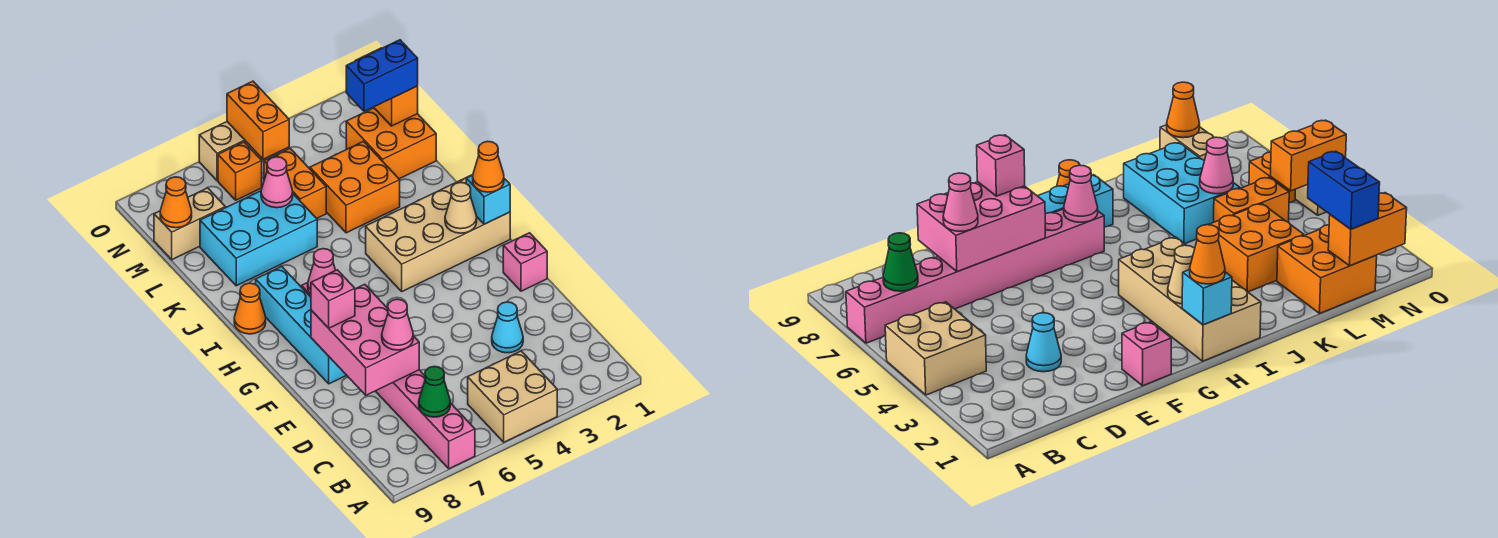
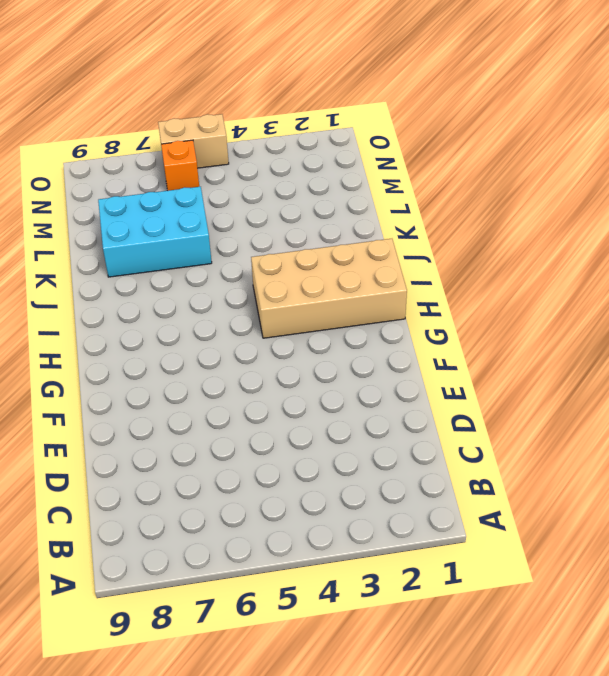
none -> tan brick A4:B5 level 1
none -> pink brick A7:H7 level 1
none -> cyan cone D3 level 1

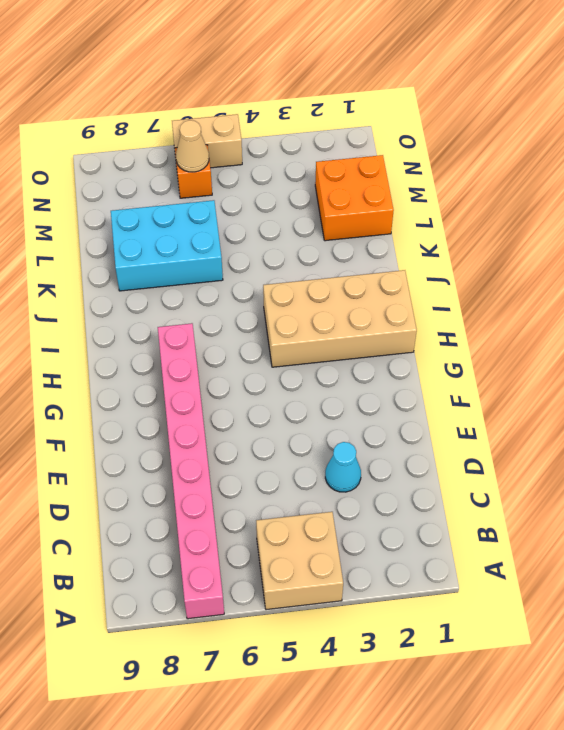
tan cone N6 level 2 -> tan cone H2 level 2
none -> pink brick F1 level 1
none -> cyan brick F8:I8 level 1
none -> orange cone I9 level 1

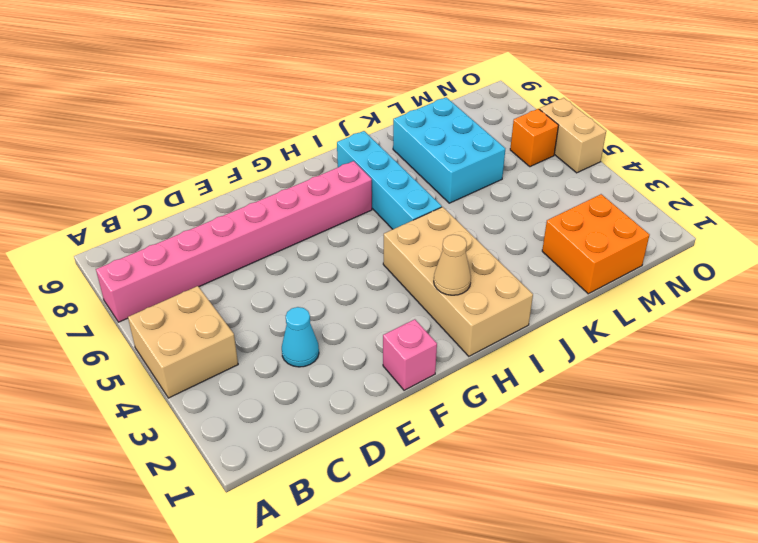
cyan brick I5:I8 level 1 -> cyan brick F8:I8 level 1
none -> orange cone I9 level 1
none -> orange brick K3:L4 level 1
none -> orange brick L5:M5 level 1

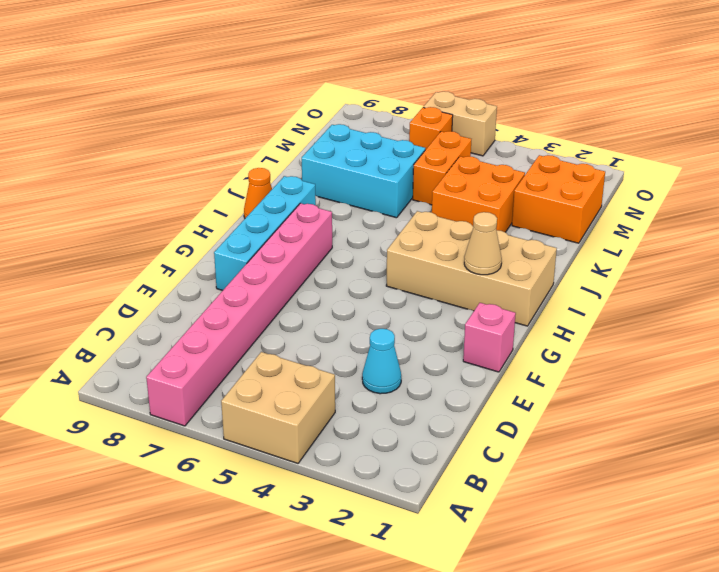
none -> tan brick M8:M9 level 1
none -> green cone B7 level 2
none -> pink brick D7:F8 level 2

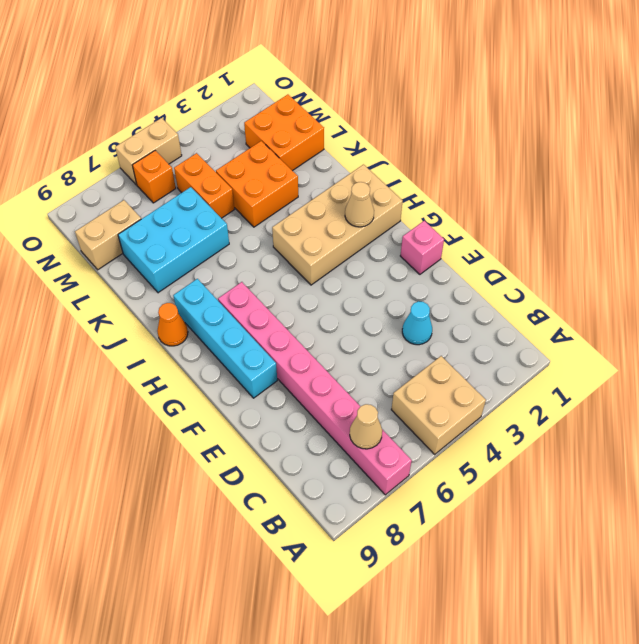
tan cone B7 level 2 -> green cone B7 level 2
none -> pink brick D7:F8 level 2
none -> cyan brick H1 level 2
none -> pink cone H7 level 2

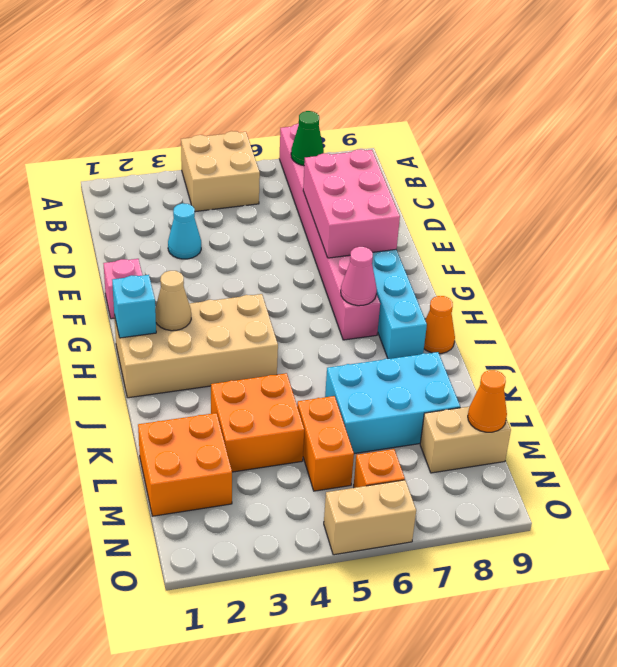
none -> pink cone L6 level 2
none -> orange brick M1:N1 level 2
none -> orange brick N5:O5 level 2

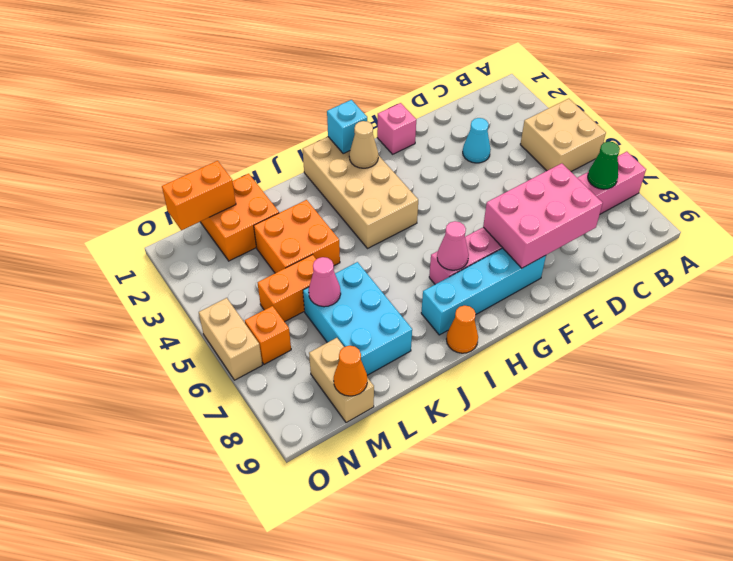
none -> orange brick N5:O5 level 2
none -> pink cone D7 level 3
none -> pink brick F8 level 3

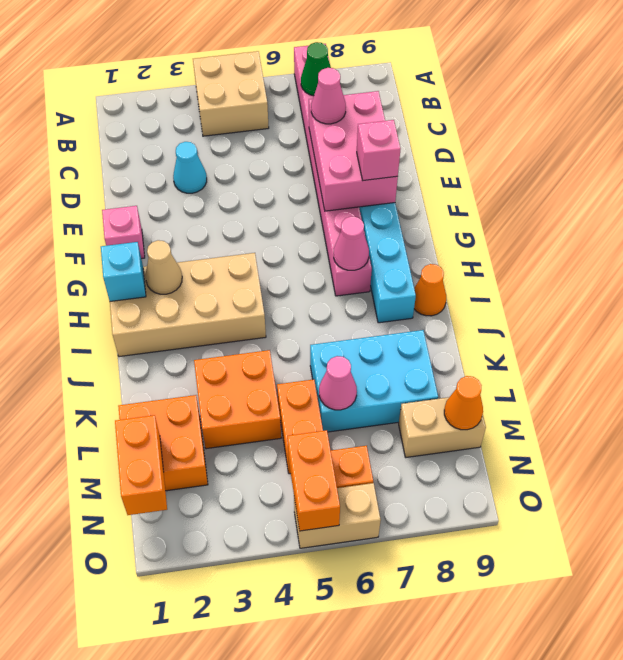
none -> orange cone H1 level 3
none -> blue brick M1:M2 level 3

